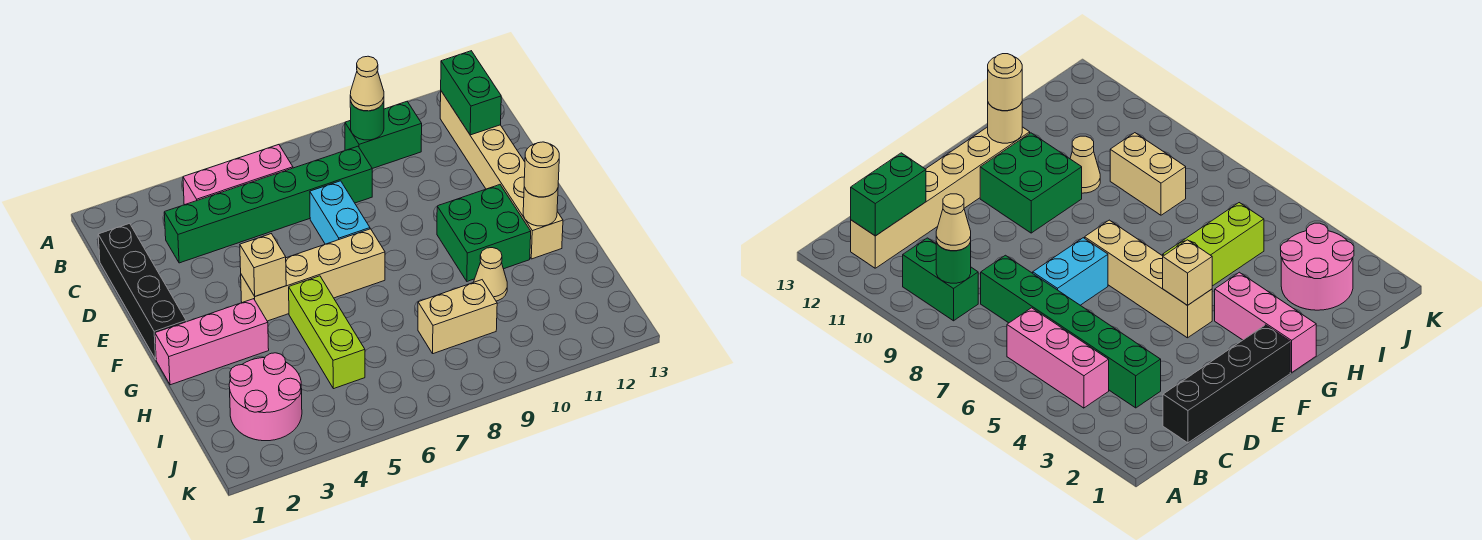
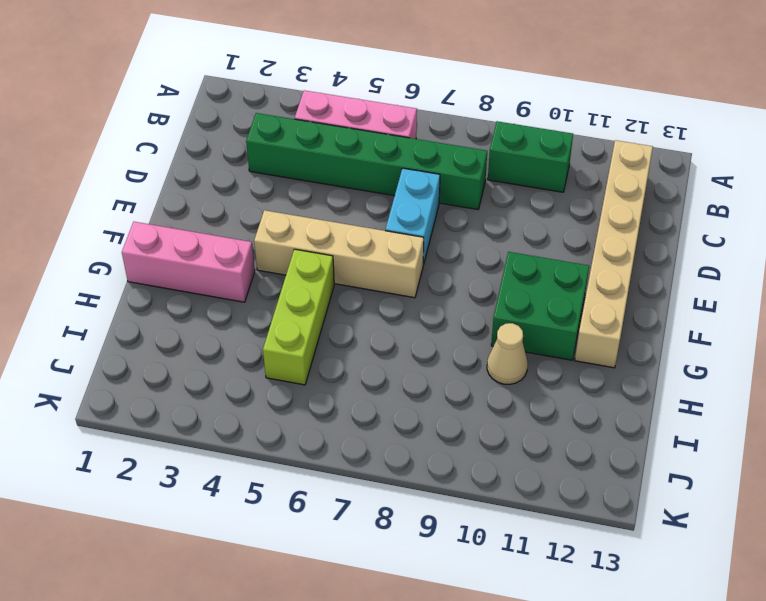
none -> black brick C1:F1 level 1
none -> pink round brick I2:J3 level 1
none -> tan brick I8:I9 level 1

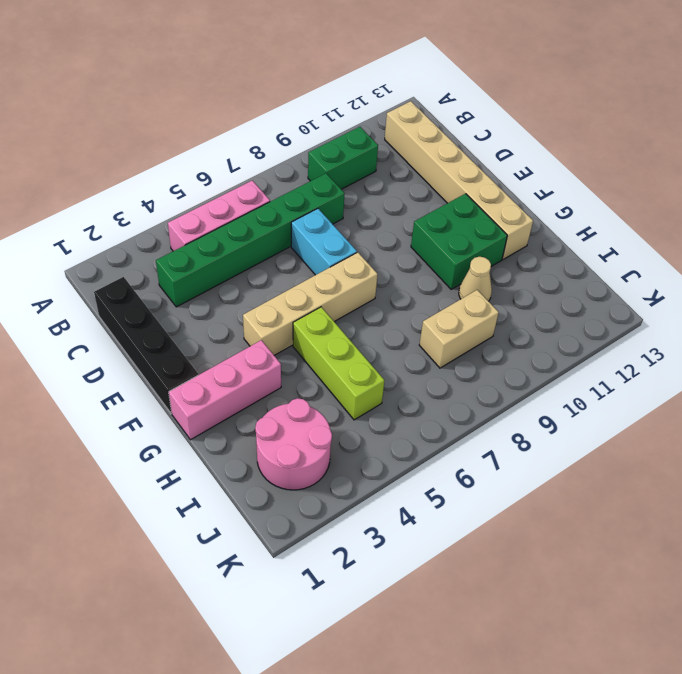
none -> green round brick B9 level 2
none -> green brick B12:C12 level 2
none -> tan brick F4 level 2

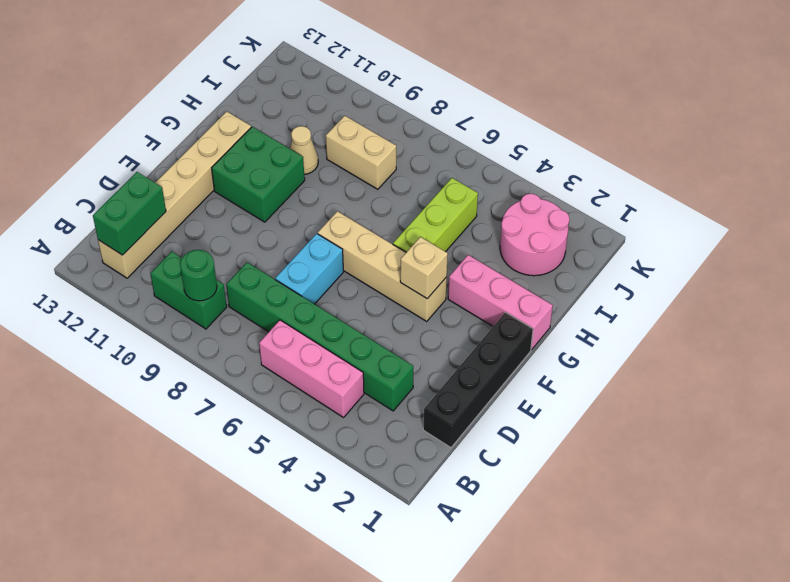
none -> tan round brick G12 level 2
none -> tan cone B9 level 3
none -> tan round brick G12 level 3

